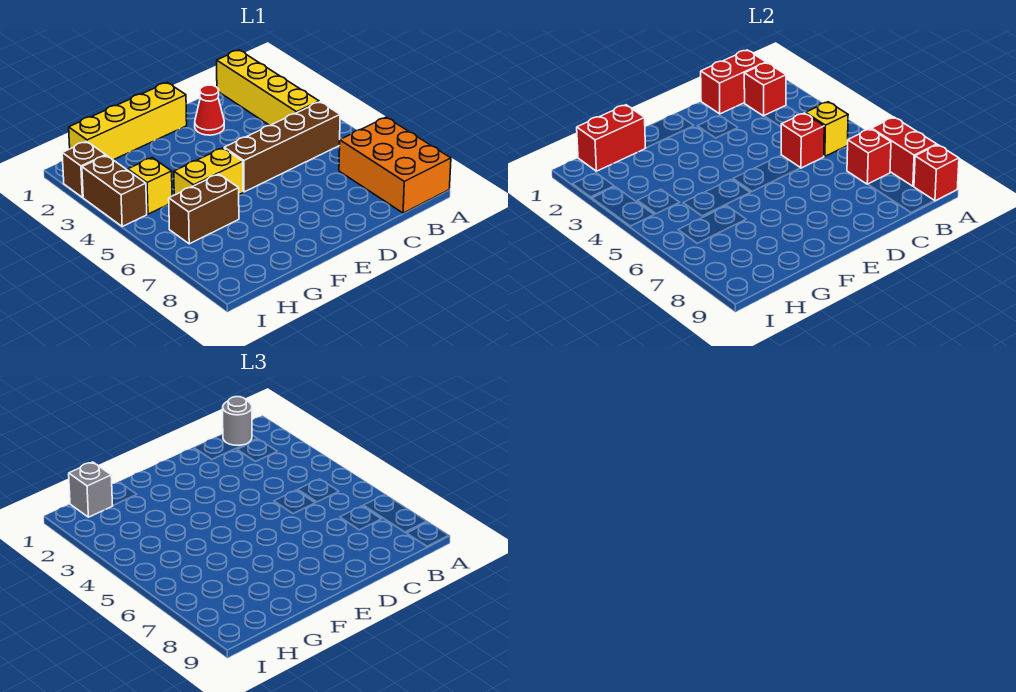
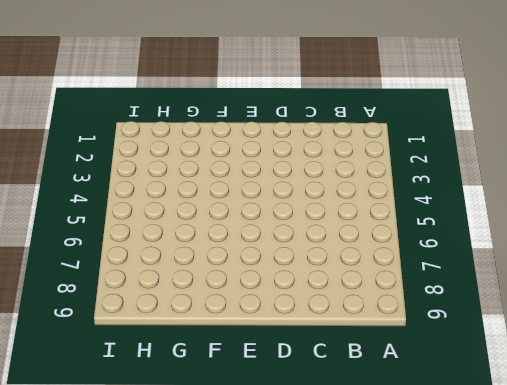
none -> orange brick A7:B9 level 1
none -> yellow brick B1:B4 level 1
none -> brown brick B5:E5 level 1

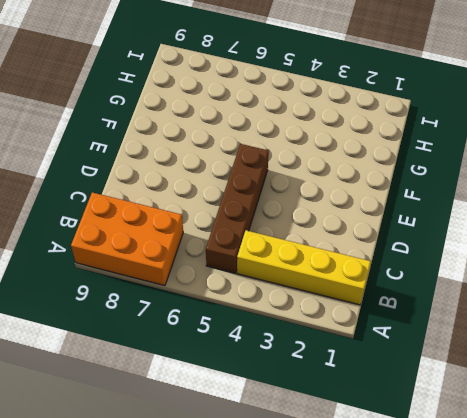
none -> red cone D2 level 1
none -> yellow brick E1:H1 level 1
none -> yellow brick F5:G5 level 1

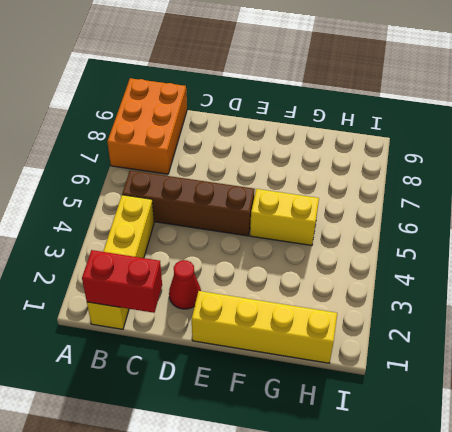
none -> brown brick G6:H6 level 1
none -> yellow brick H4 level 1
none -> brown brick I2 level 1

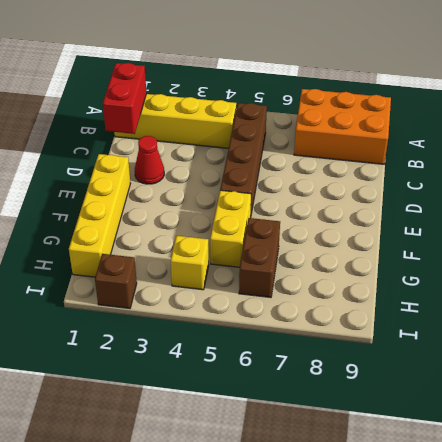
none -> brown brick I3:I4 level 1
none -> red brick A7:A8 level 2
none -> red brick A9 level 2

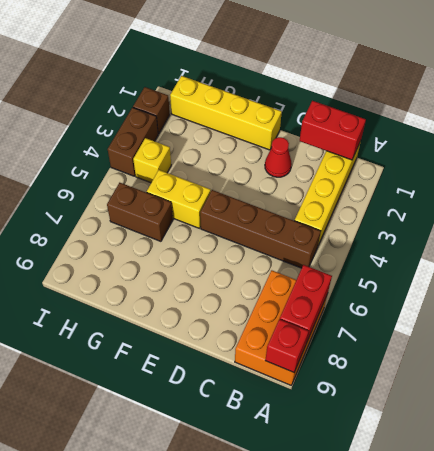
none -> red brick B2 level 2
none -> yellow brick B5 level 2
none -> red brick B7 level 2

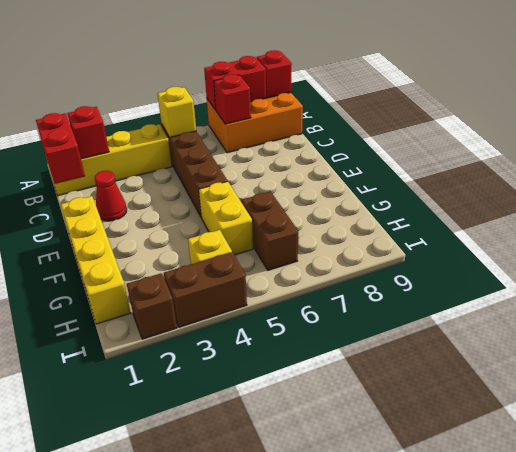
none -> red brick C5 level 2
none -> red brick G1:H1 level 2
none -> grey round brick B1 level 3

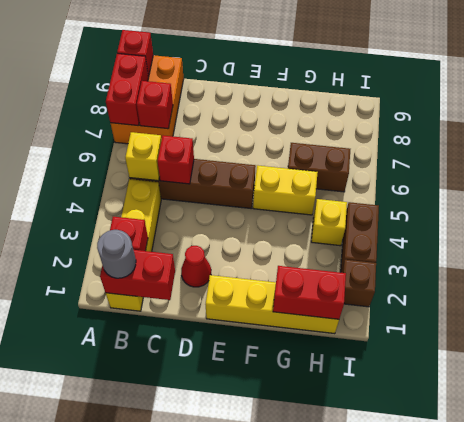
none -> grey brick H1 level 3

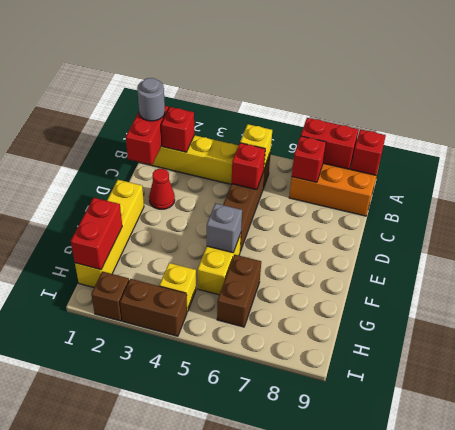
grey brick F5 level 2 -> grey brick H1 level 3

